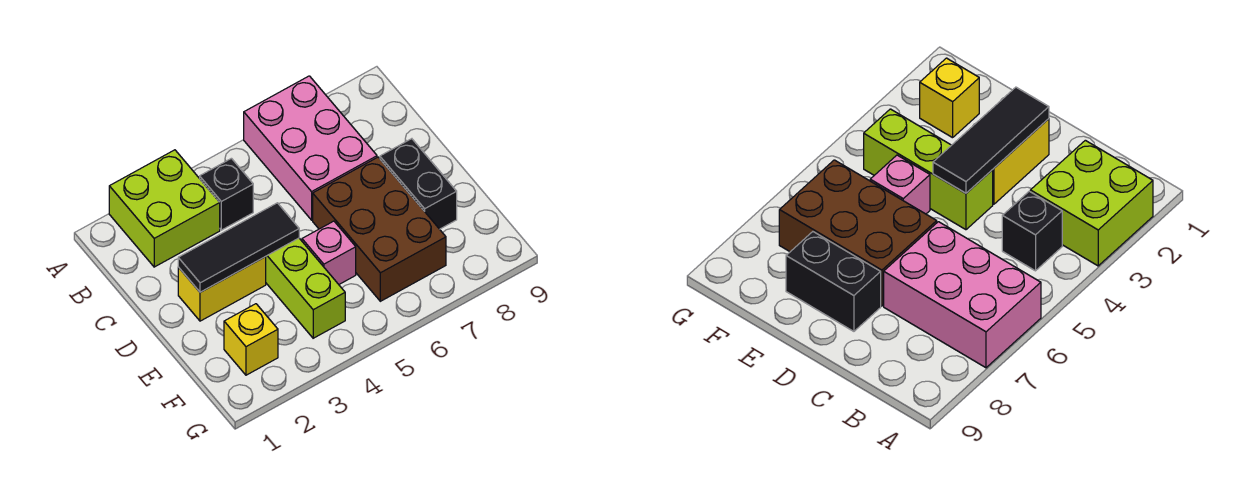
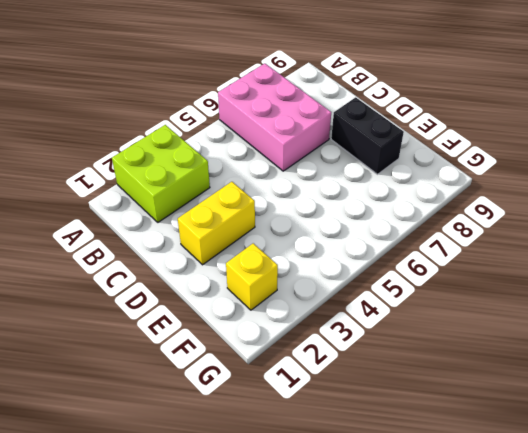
none -> black brick B4 level 1
none -> lime brick D4:F4 level 1

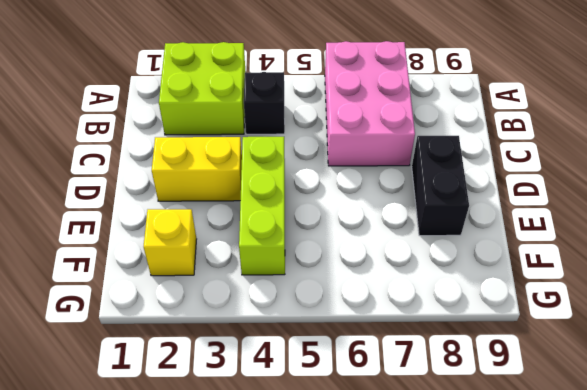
none -> brown brick D6:F7 level 1
none -> pink brick E5 level 1

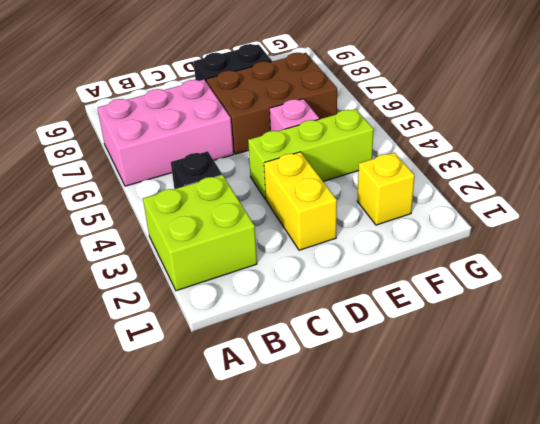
none -> black tile D2:D4 level 2

